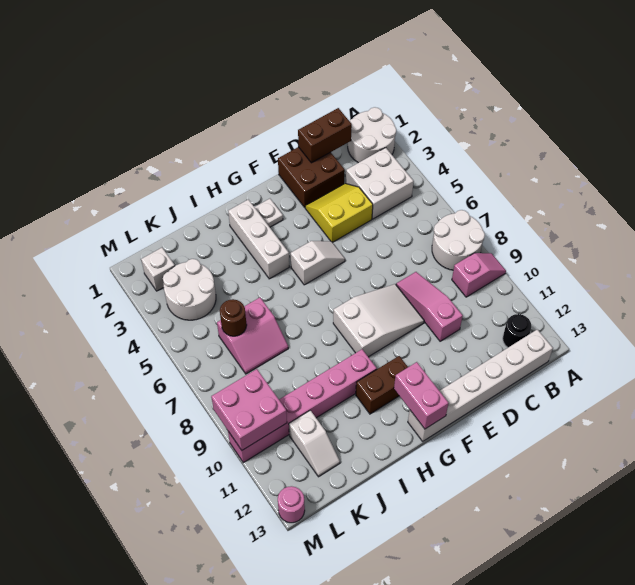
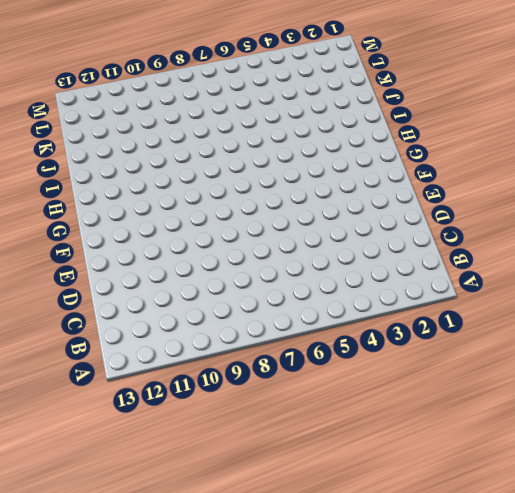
none -> white round brick A1:B2 level 1
none -> white round brick A7:B8 level 1
none -> pink slope A9:B9 level 1 top B

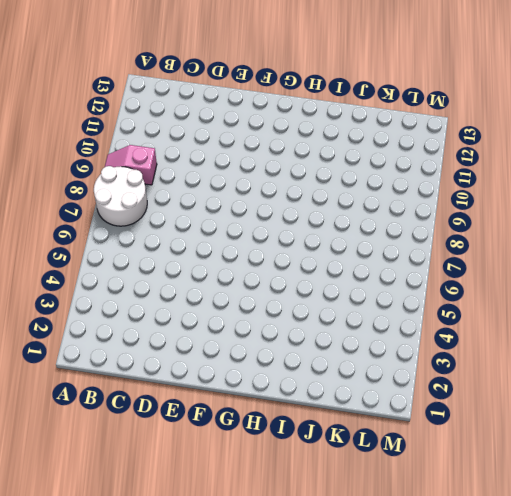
none -> white round brick A1:B2 level 1
none -> white brick B3:C4 level 1
none -> black round brick B12 level 1

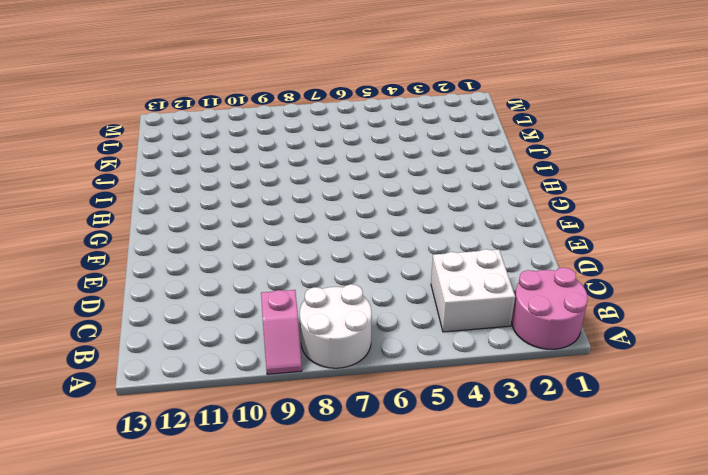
pink round brick A1:B2 level 1 -> white round brick A1:B2 level 1
none -> black round brick B12 level 1
none -> white brick B13:G13 level 1
none -> brown brick D1:E2 level 1

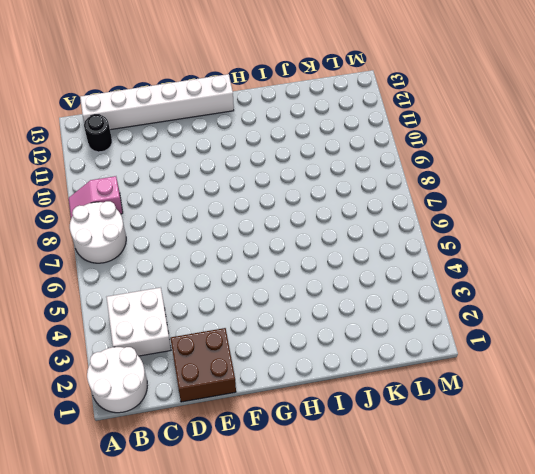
none -> yellow slope D3:E4 level 1 top 4
none -> pink slope D8:D10 level 1 top 10
none -> white slope E8:G9 level 1 top G

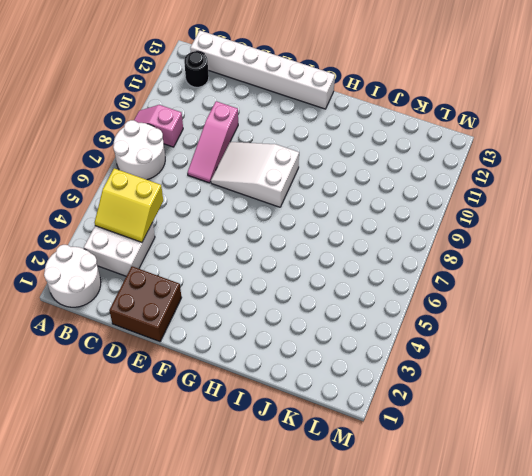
yellow slope B4:C5 level 2 top 5 -> yellow slope D3:E4 level 1 top 4
none -> white slope F5:G5 level 1 top G
none -> white plate G2 level 1
none -> brown brick G11:H11 level 1

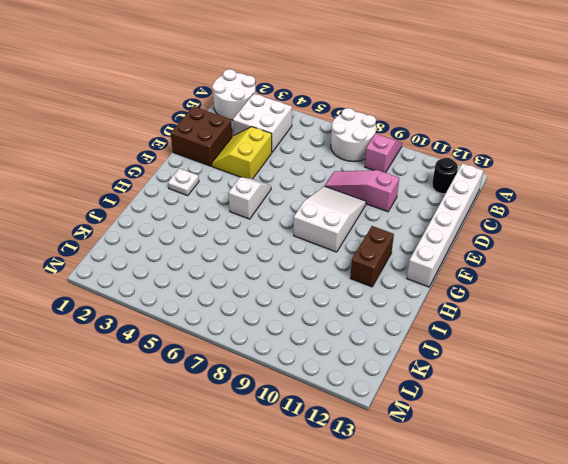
none -> white brick H2:H4 level 1
none -> pink brick H10:M10 level 1
none -> pink slope J6:K7 level 1 top 6

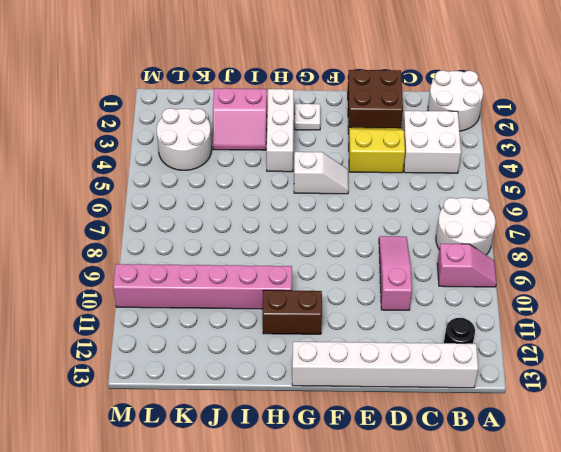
pink slope I2:J3 level 1 top 2 -> pink slope J6:K7 level 1 top 6
none -> white slope E8:G9 level 1 top G
none -> white slope K11:K12 level 1 top 11
none -> white brick L2 level 1

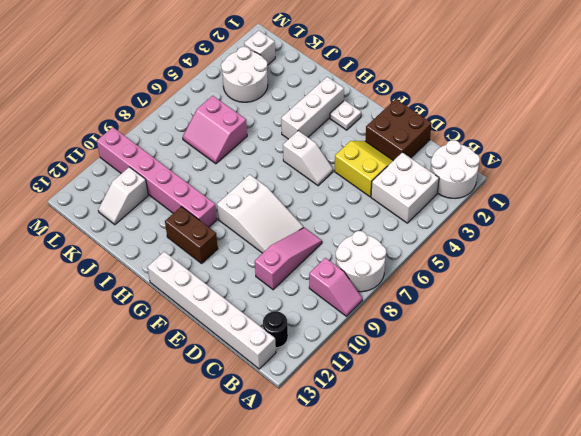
none -> pink round brick M13 level 1
none -> brown brick C1:D1 level 2
none -> pink brick G12:G13 level 2

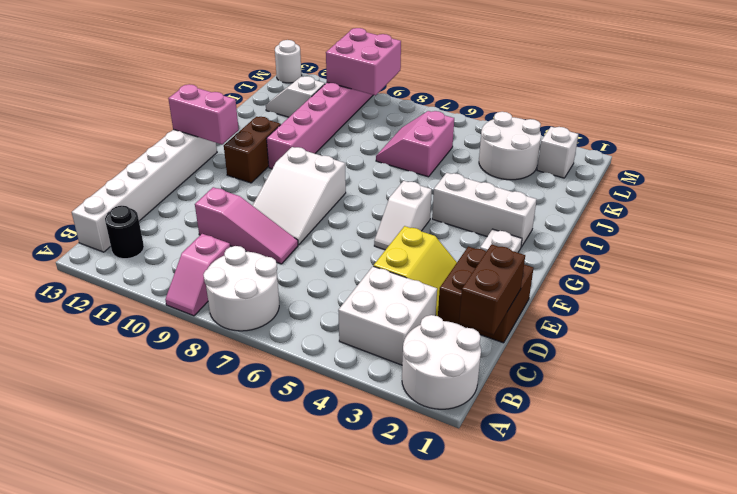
white round brick M13 level 1 -> pink round brick M13 level 1
none -> brown round brick K6 level 2

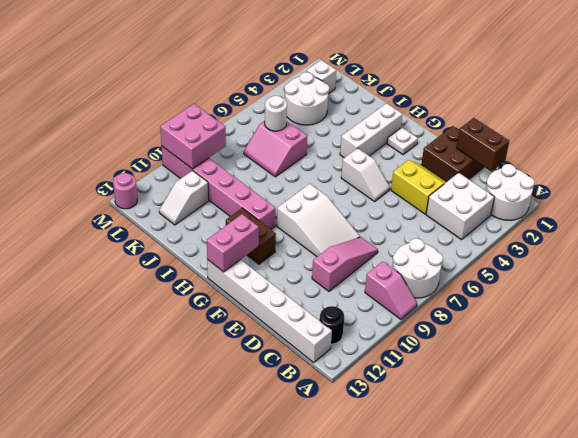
white round brick K6 level 2 -> brown round brick K6 level 2

